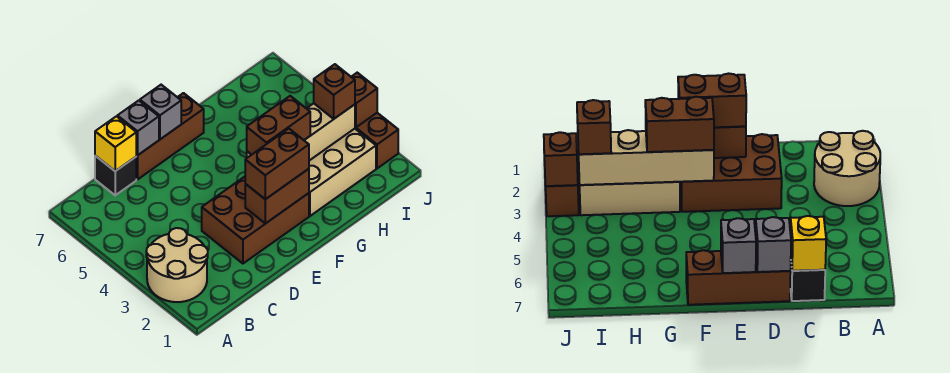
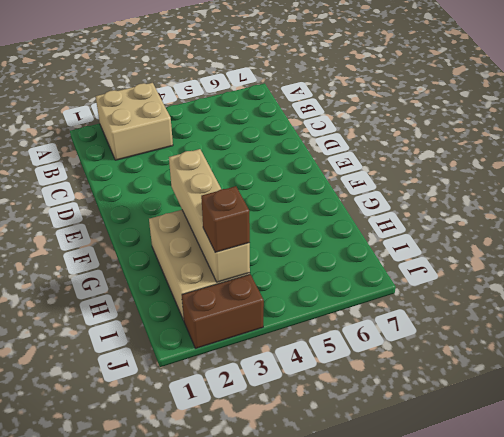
tan brick A2:B3 level 1 -> tan round brick A2:B3 level 1
none -> black brick C7 level 1
none -> brown brick D2:F3 level 1
none -> brown brick D7:F7 level 1

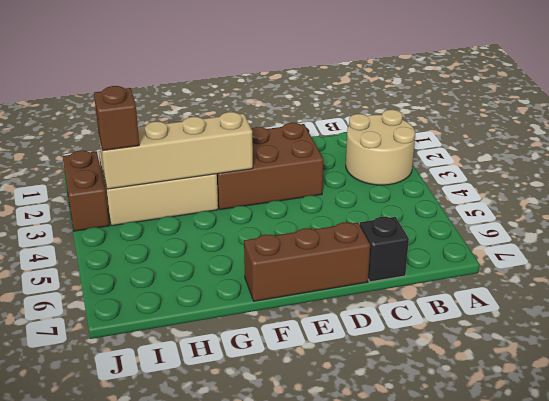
none -> yellow brick C7 level 2
none -> grey brick D7 level 2
none -> brown brick E2:F2 level 2

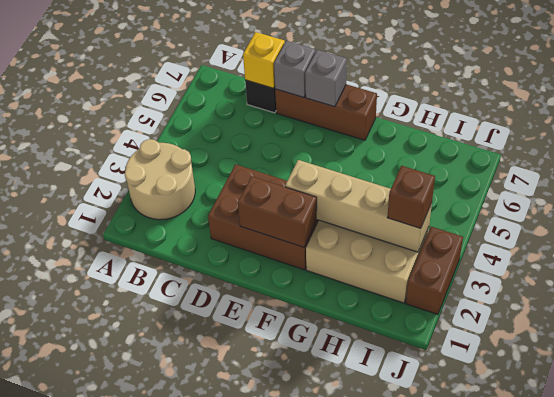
none -> brown brick J3 level 2
none -> brown brick E2:F2 level 3
none -> brown brick F3:G3 level 3

